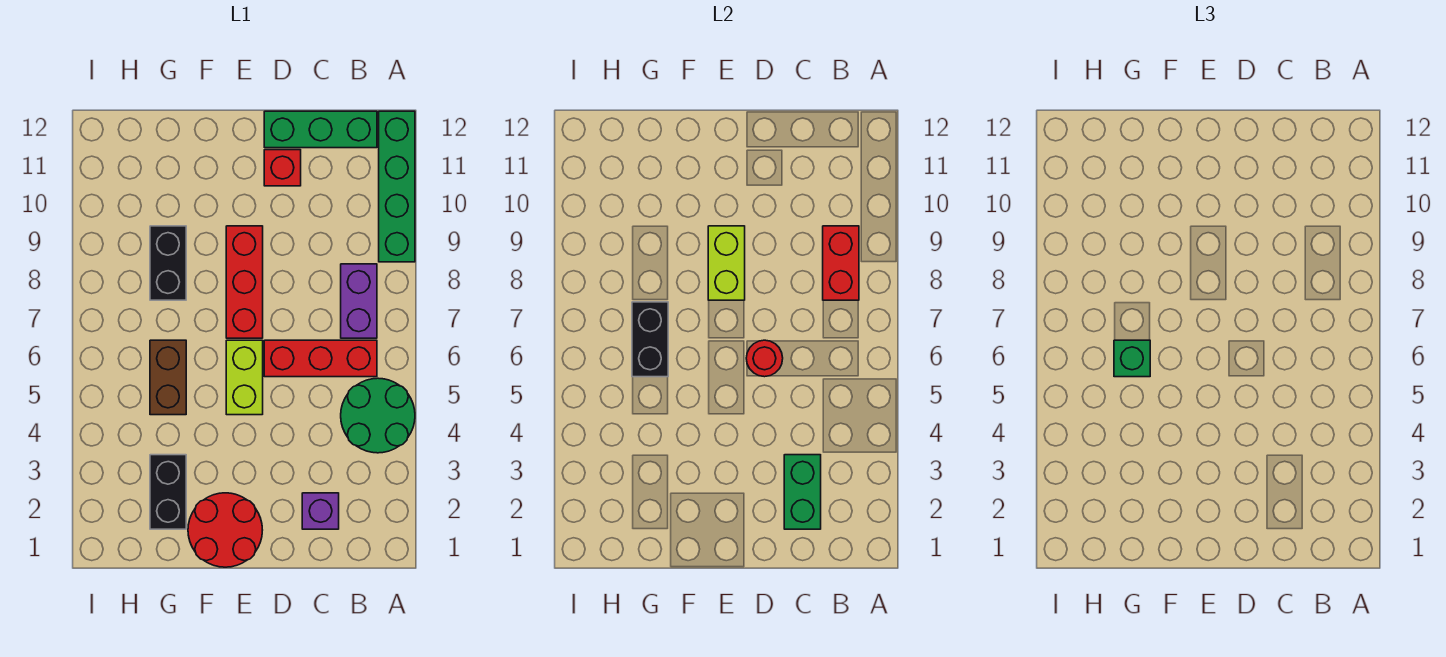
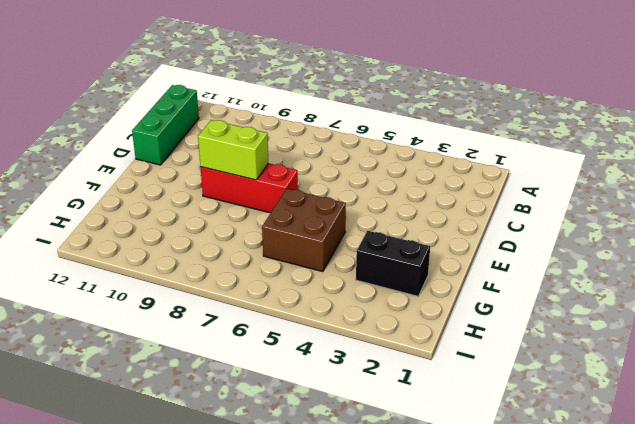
brown brick F5:G6 level 1 -> brown brick G5:G6 level 1
none -> green round brick A4:B5 level 1
none -> green brick A9:A12 level 1
none -> red brick B6:D6 level 1

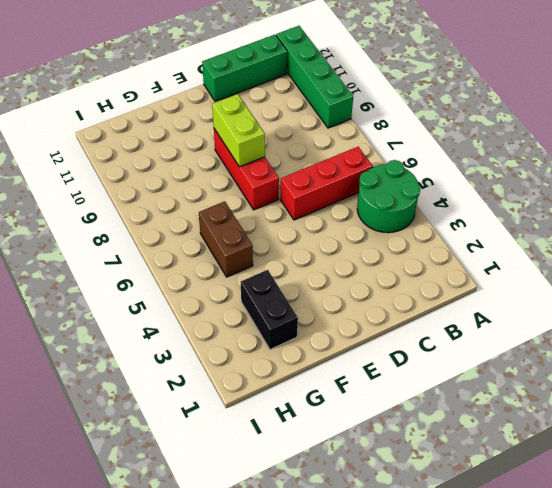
none -> purple brick B7:B8 level 1
none -> purple brick C2 level 1
none -> red brick D11 level 1

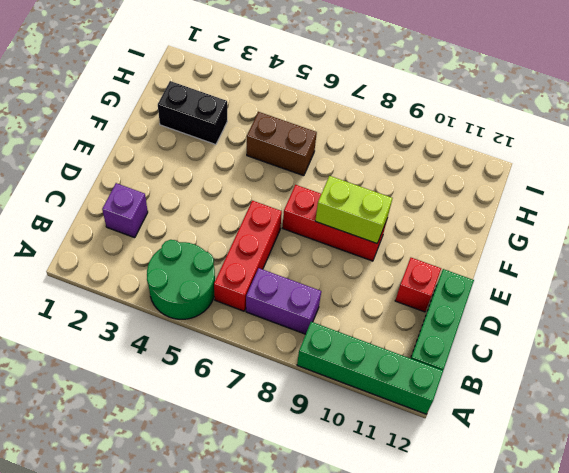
none -> red round brick E1:F2 level 1
none -> lime brick E5:E6 level 1
none -> black brick G8:G9 level 1

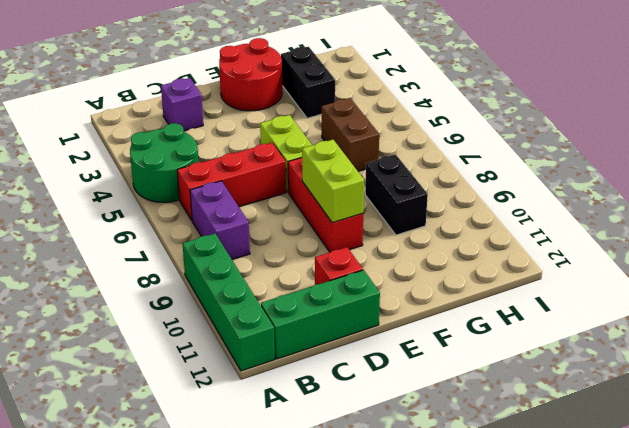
none -> red brick B8:B9 level 2
none -> green brick C2:C3 level 2
none -> red round brick D6 level 2

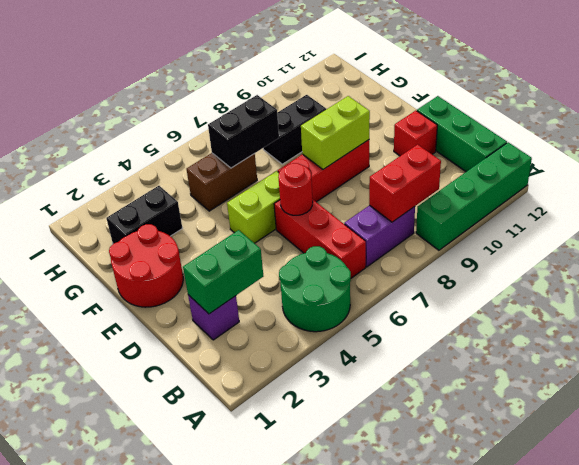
none -> green brick G6 level 3

